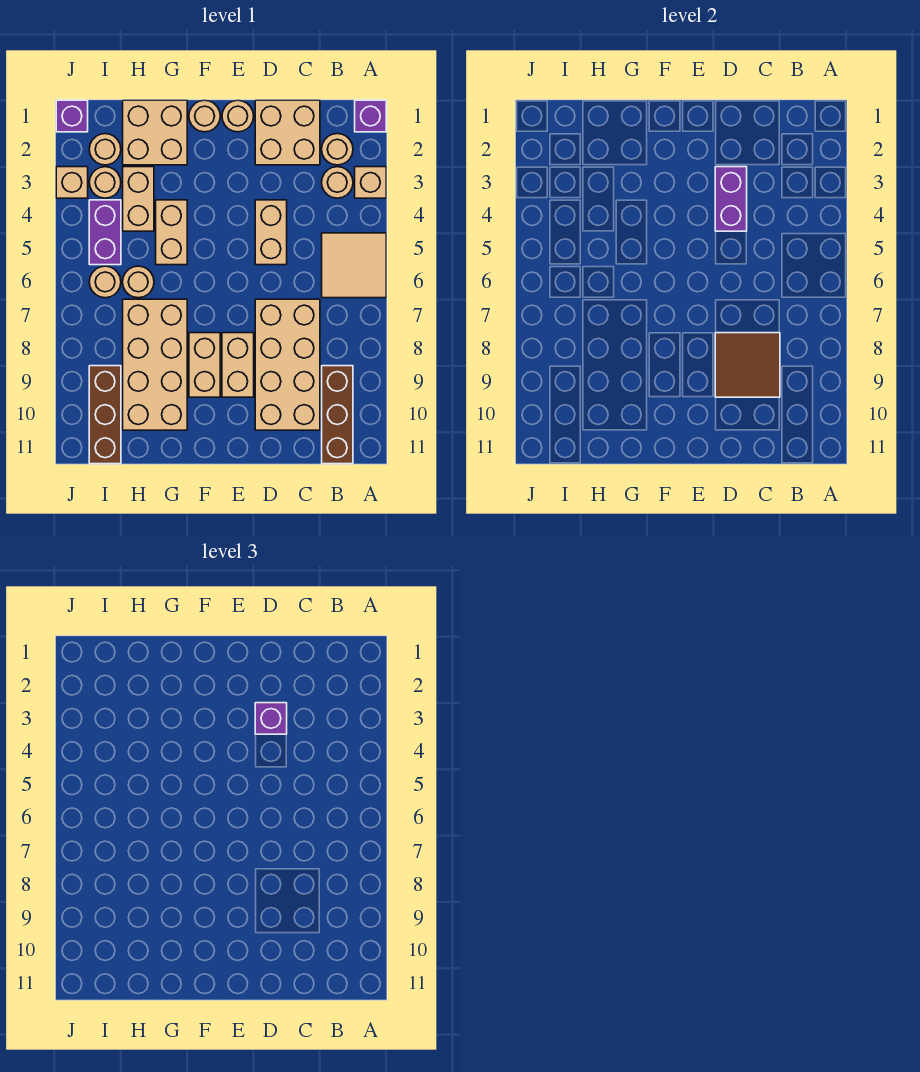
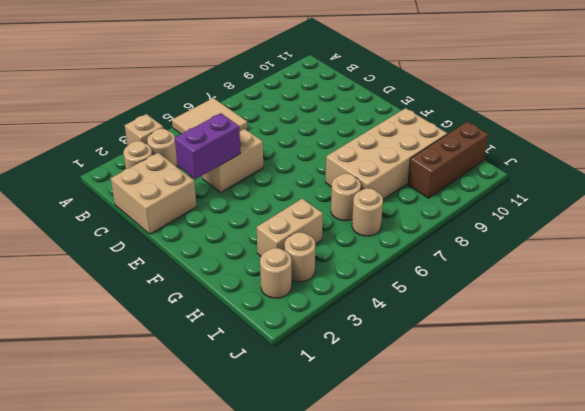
none -> purple brick A1 level 1
none -> brown brick B9:B11 level 1
none -> tan brick C7:D10 level 1

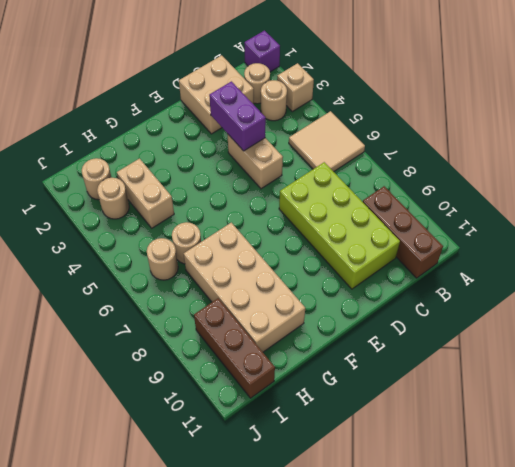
lime brick C7:D10 level 1 -> tan brick C7:D10 level 1
none -> tan round brick E1 level 1
none -> tan brick E8:E9 level 1
none -> tan round brick F1 level 1

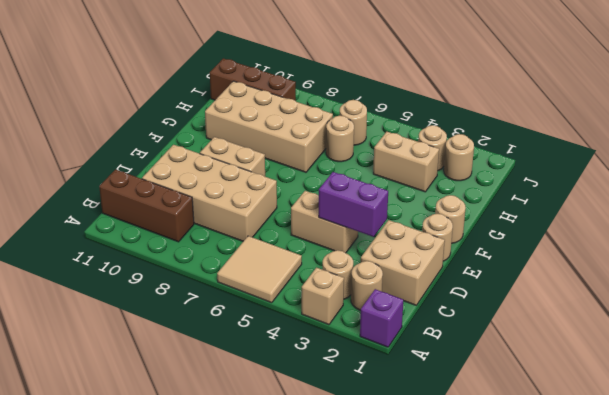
none -> tan brick F8:F9 level 1
none -> tan brick G1:H2 level 1
none -> tan brick G4:G5 level 1

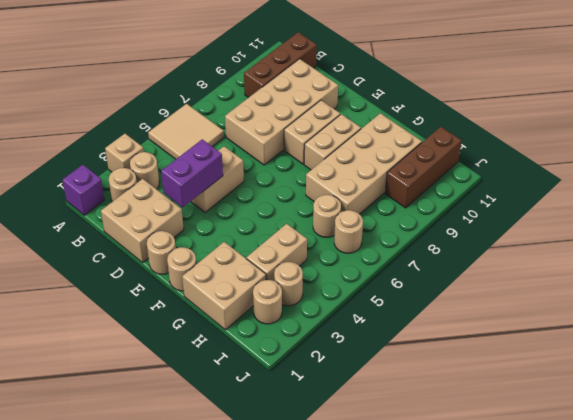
none -> tan brick G4:G5 level 1
none -> purple brick I4:I5 level 1
none -> purple brick J1 level 1

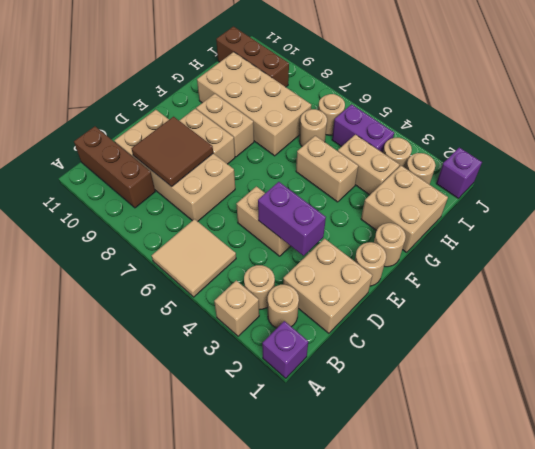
none -> tan brick J3 level 1
none -> purple brick D3 level 3

